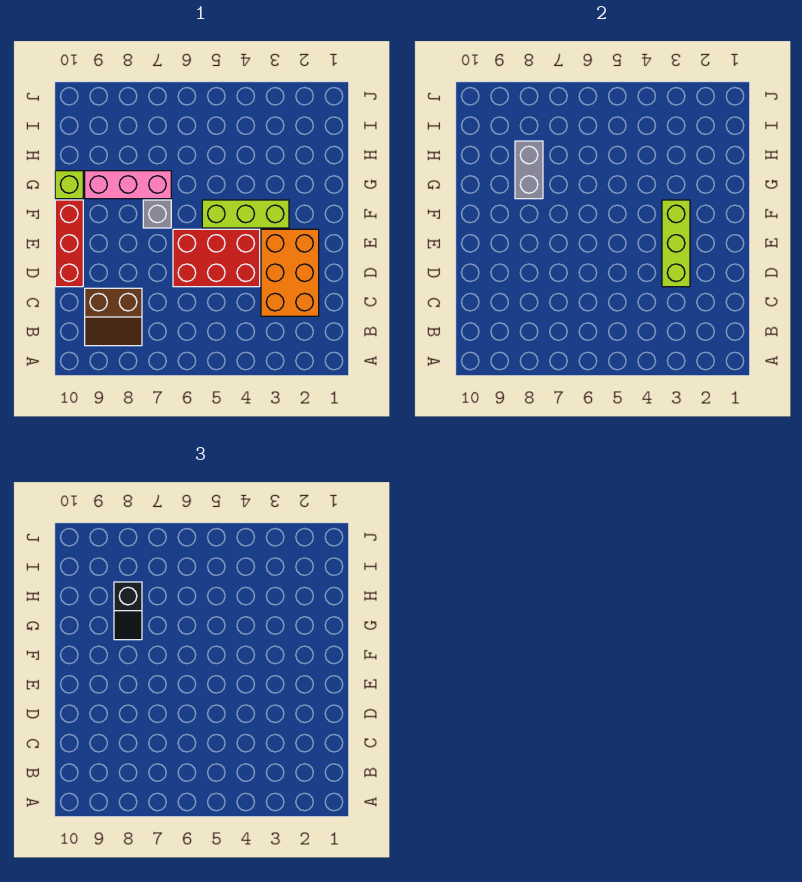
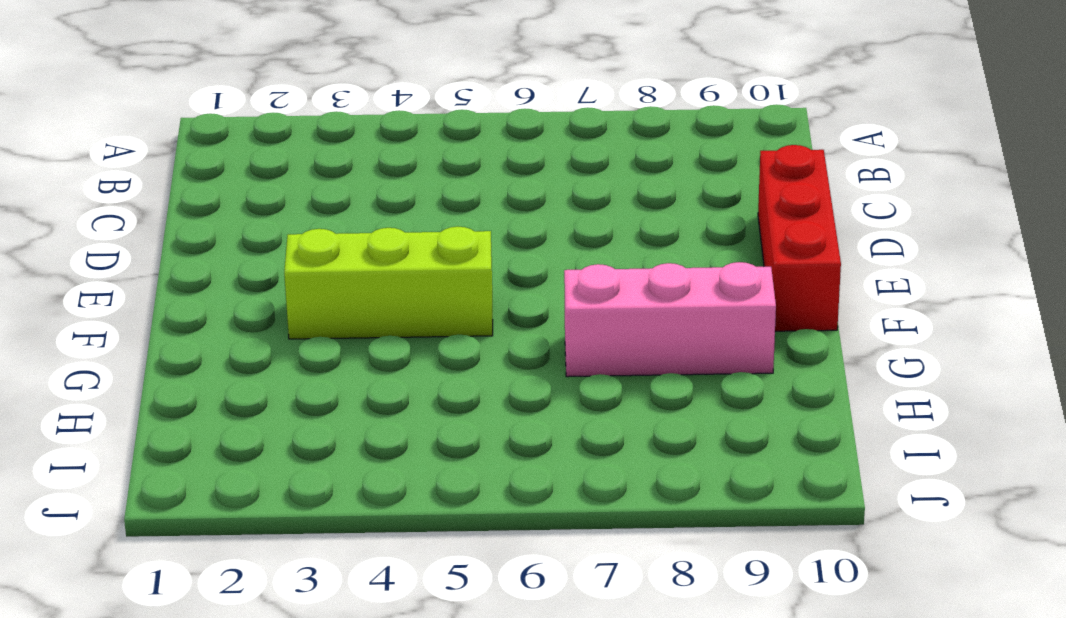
none -> brown slope B8:C9 level 1 top C
none -> orange brick C2:E3 level 1

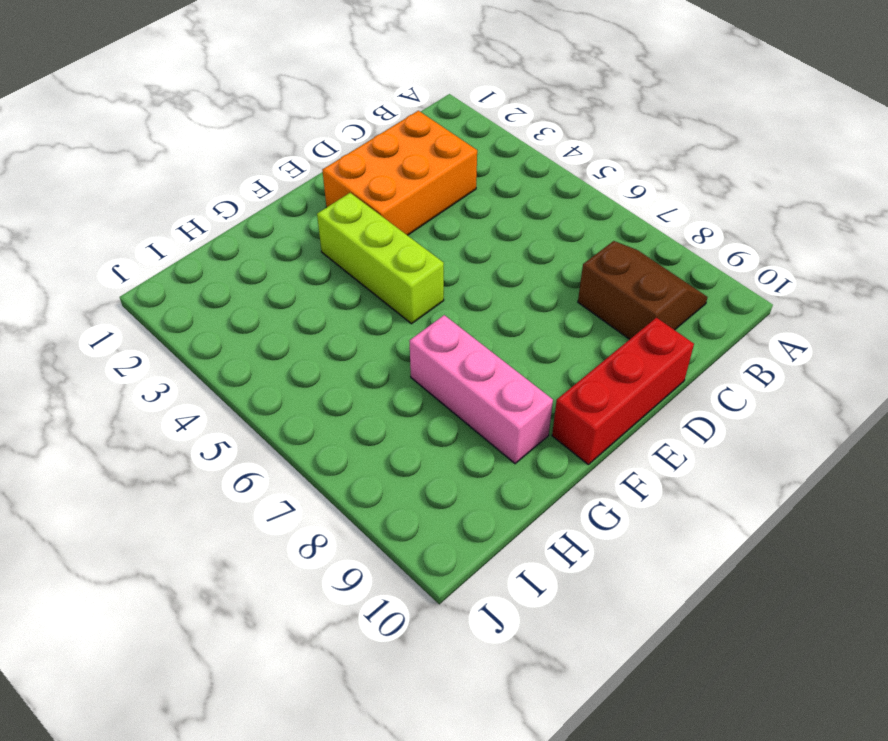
none -> red brick D4:E6 level 1
none -> grey brick F7 level 1

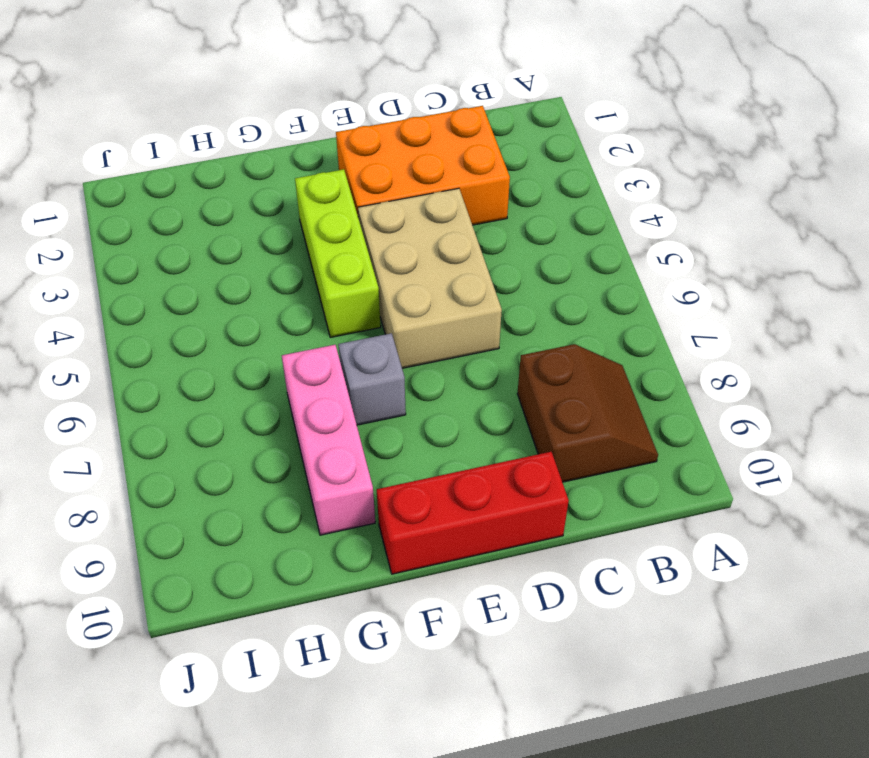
tan brick D4:E6 level 1 -> red brick D4:E6 level 1
none -> lime brick G10 level 1
none -> lime brick D3:F3 level 2

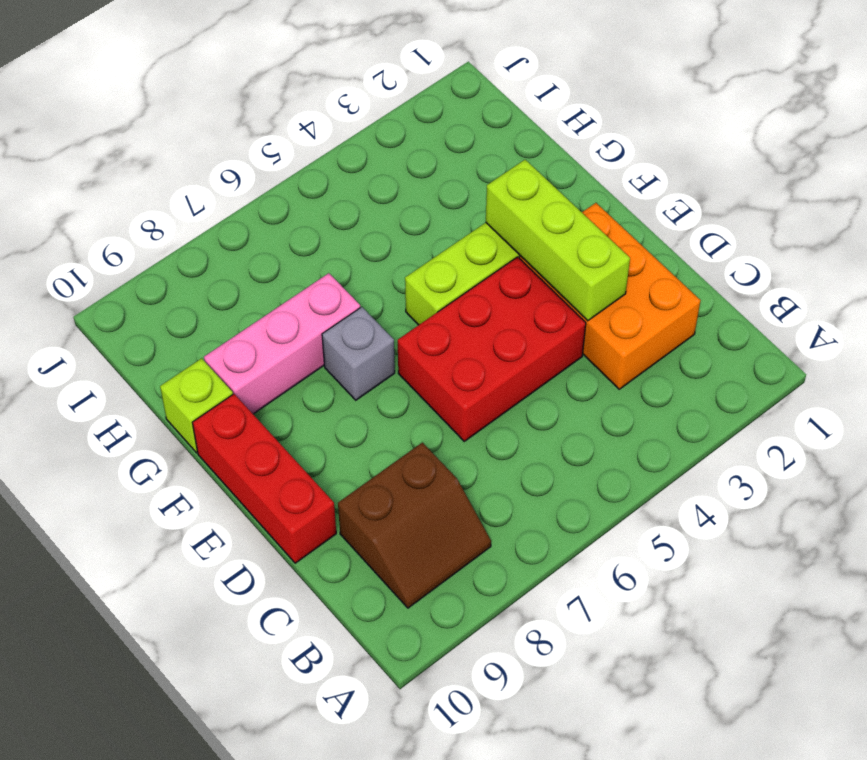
none -> grey brick G8:H8 level 2
none -> black slope G8:H8 level 3 top H

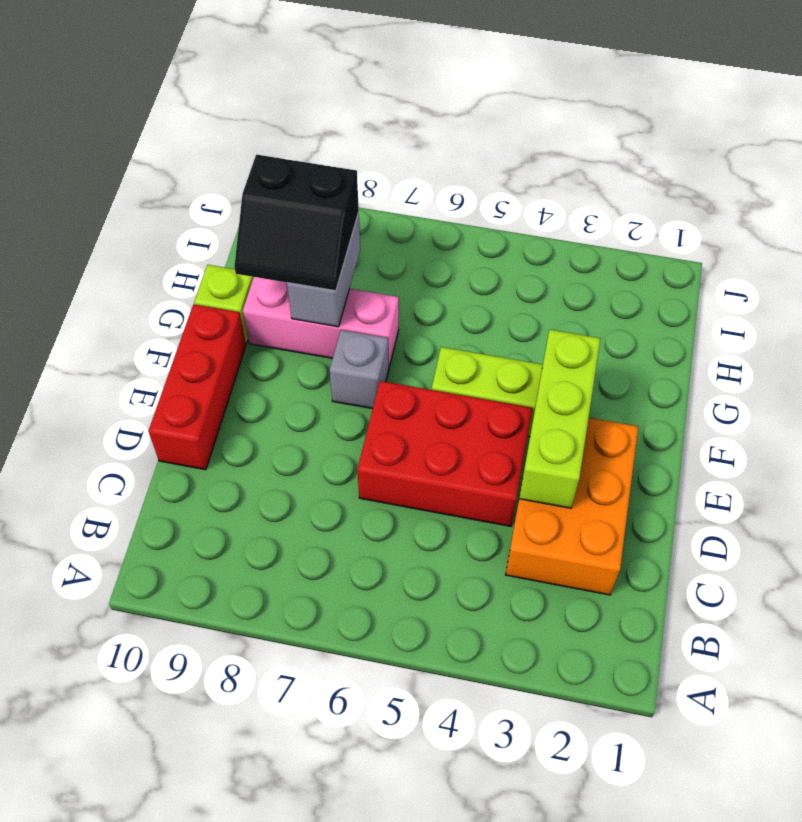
black slope G8:H9 level 3 top H -> black slope G8:H8 level 3 top H
none -> brown slope B8:C9 level 1 top C

